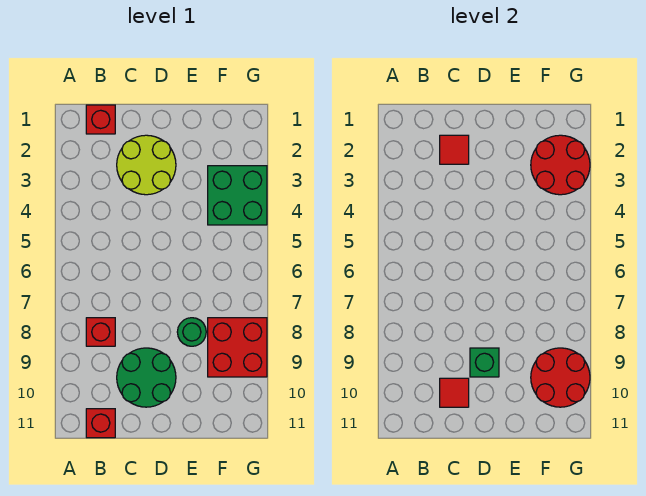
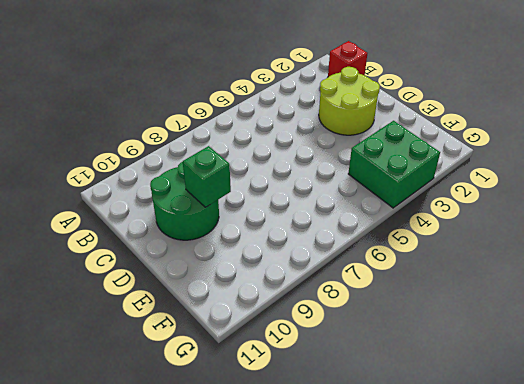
none -> red brick B8 level 1
none -> red brick B11 level 1
none -> green round brick E8 level 1

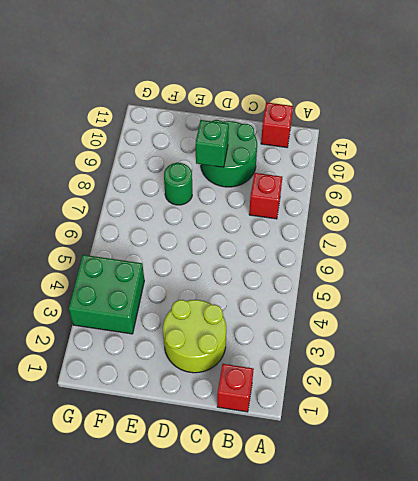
none -> red brick F8:G9 level 1
none -> red tile C2 level 2
none -> red tile C10 level 2

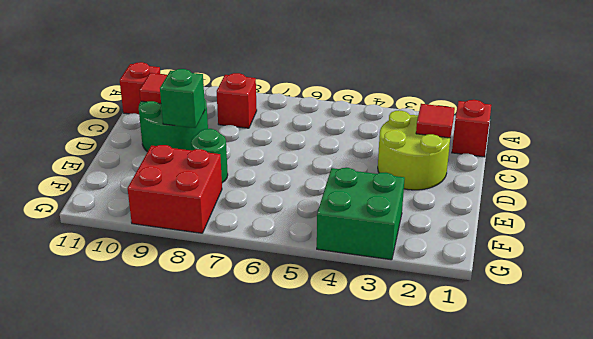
none -> red round brick F2:G3 level 2
none -> red round brick F9:G10 level 2

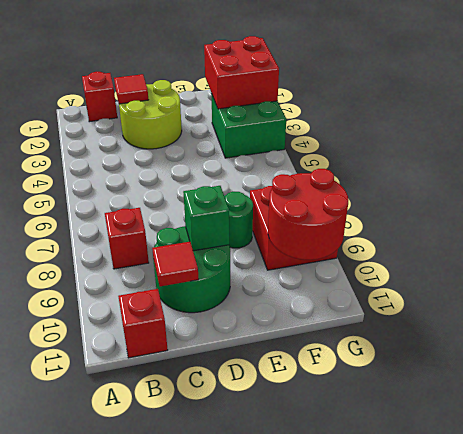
red brick F2:G3 level 2 -> red round brick F2:G3 level 2

